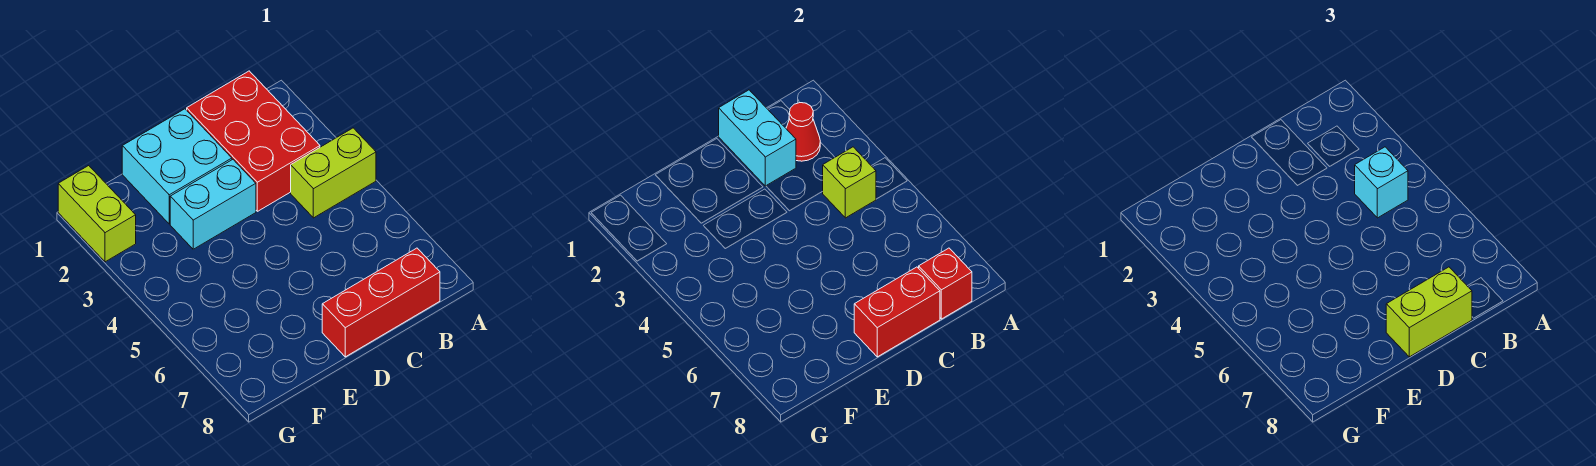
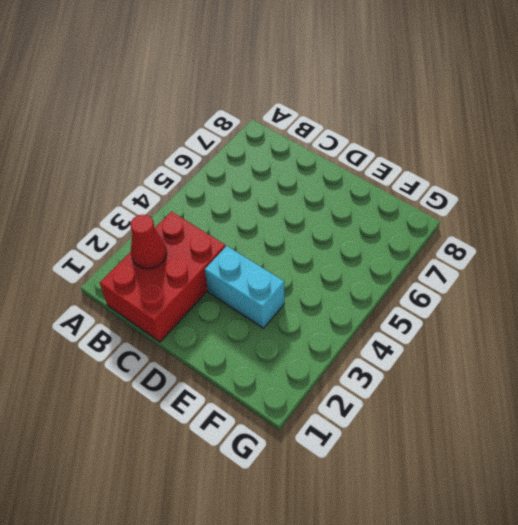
none -> lime brick A4:B4 level 1
none -> red brick B8:D8 level 1
none -> cyan brick D1:E2 level 1

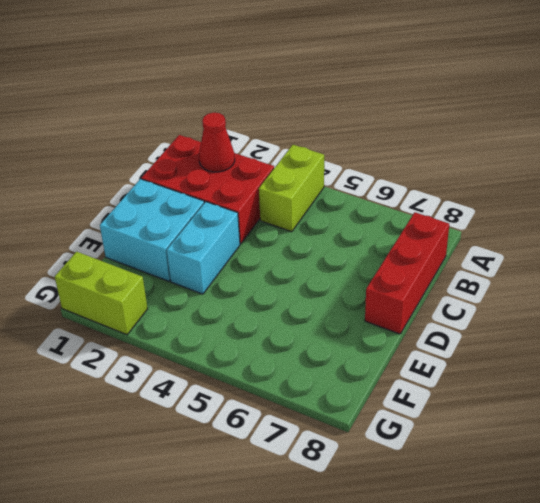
none -> lime brick B4 level 2
none -> red brick B8 level 2
none -> cyan brick C1:C2 level 2

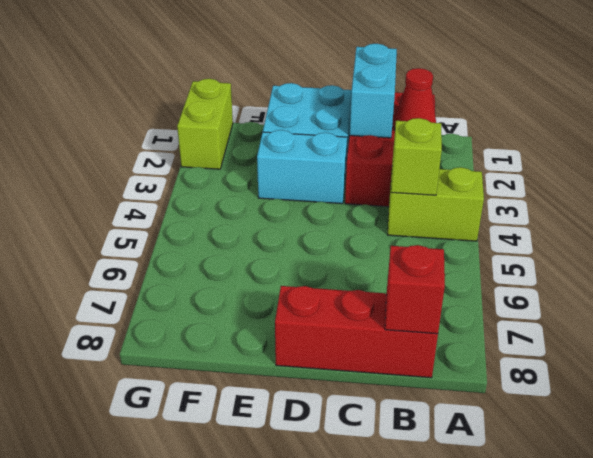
none -> red brick C8:D8 level 2
none -> cyan brick B4 level 3
none -> lime brick C8:D8 level 3

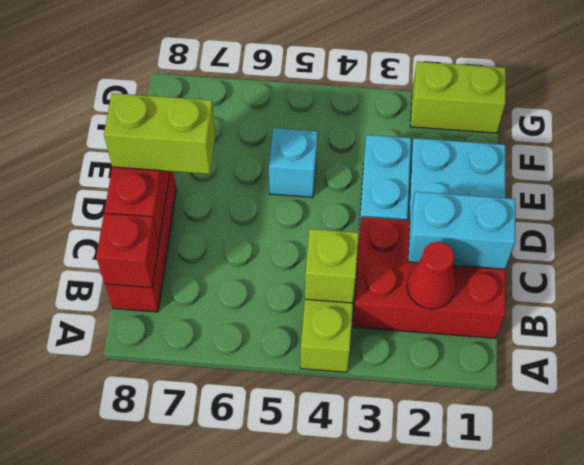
lime brick D7:D8 level 3 -> lime brick C8:D8 level 3
cyan brick E5 level 1 -> cyan brick B4 level 3

